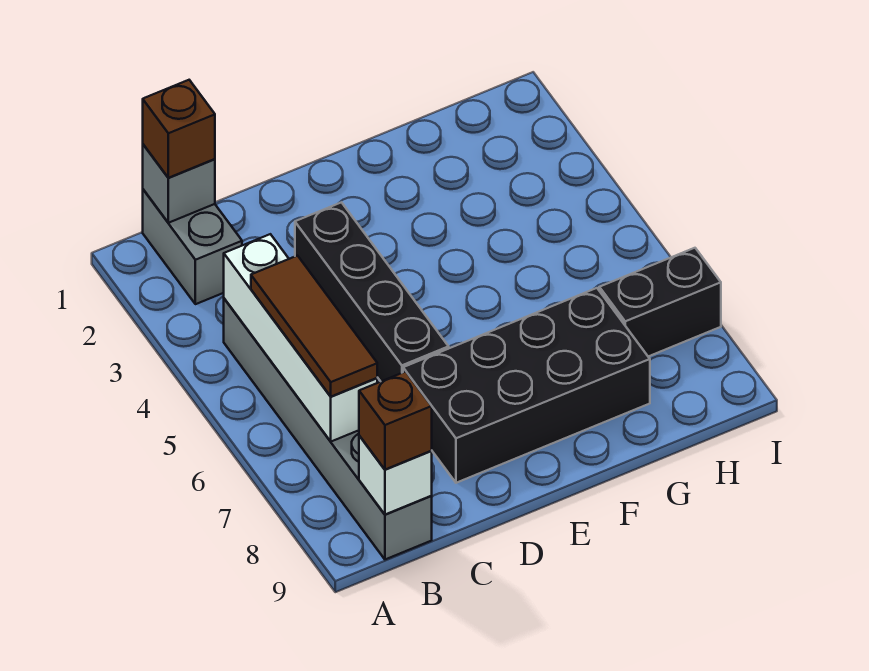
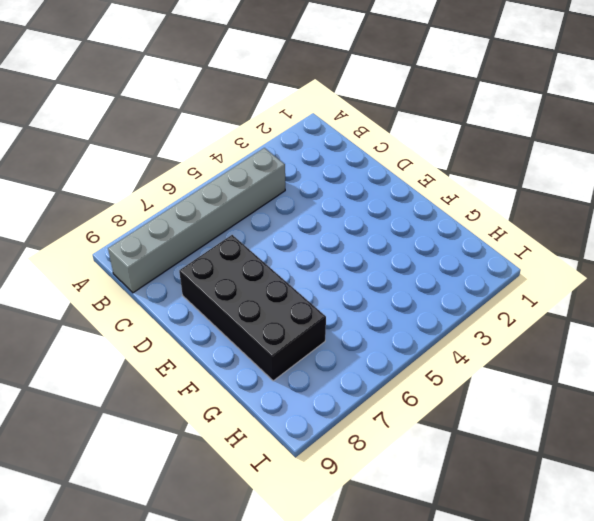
none -> grey brick B1:B2 level 1
none -> black brick D3:D6 level 1

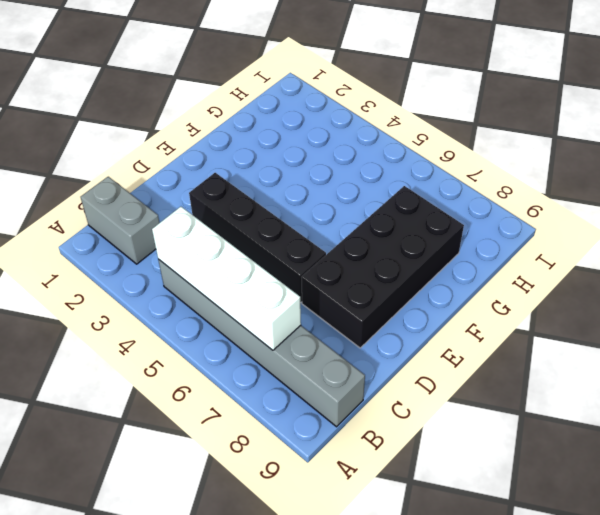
none -> black brick H7:I7 level 1
none -> grey brick B1 level 2

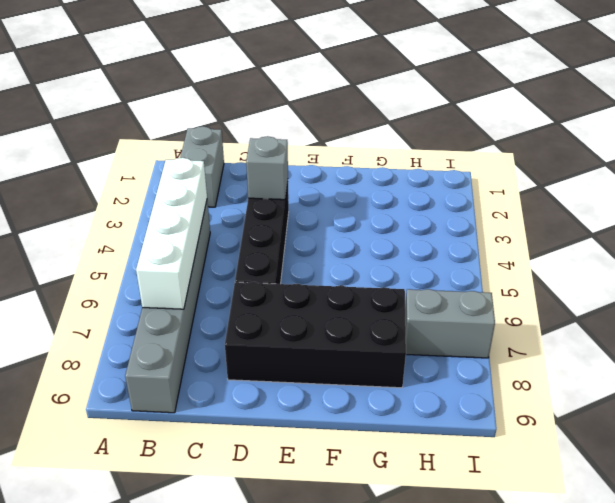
grey brick D3 level 2 -> grey brick B1 level 2
grey brick H7:I7 level 1 -> black brick H7:I7 level 1
none -> white brick B9 level 2
none -> brown brick B1 level 3

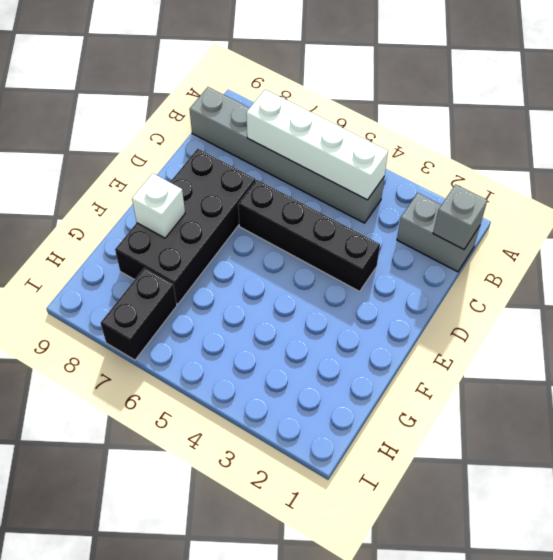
white brick F8 level 2 -> white brick B9 level 2
none -> brown brick B1 level 3
none -> brown tile B5:B7 level 3

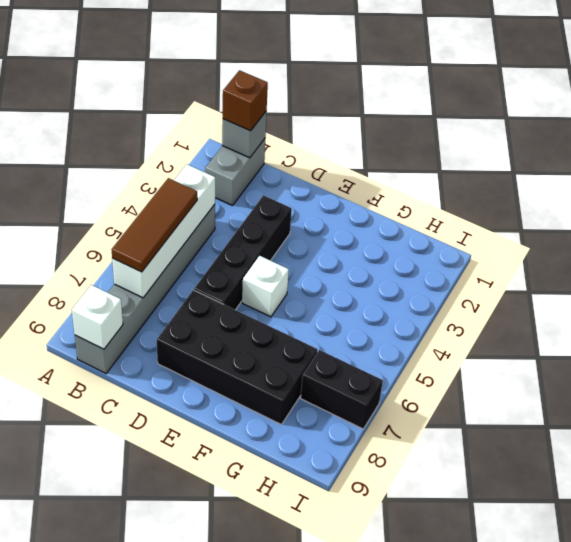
white brick E5 level 1 -> none
none -> brown brick B9 level 3

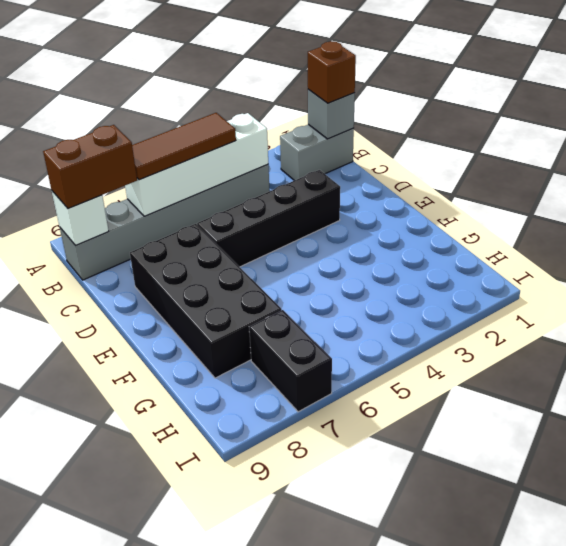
brown brick B8:B9 level 3 -> brown brick B9 level 3

